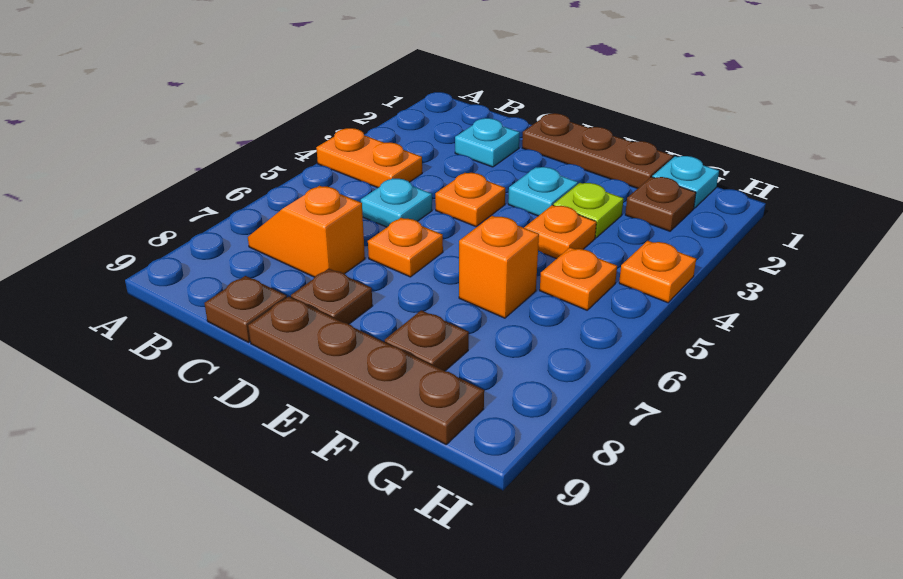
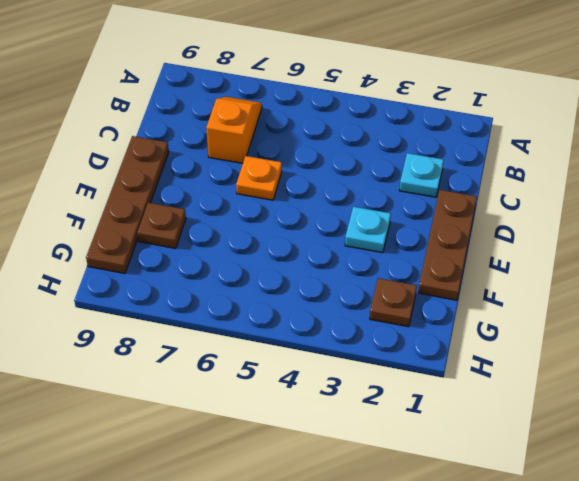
none -> orange plate A4:B4 level 1
none -> cyan plate C5 level 1
none -> brown plate C9 level 1

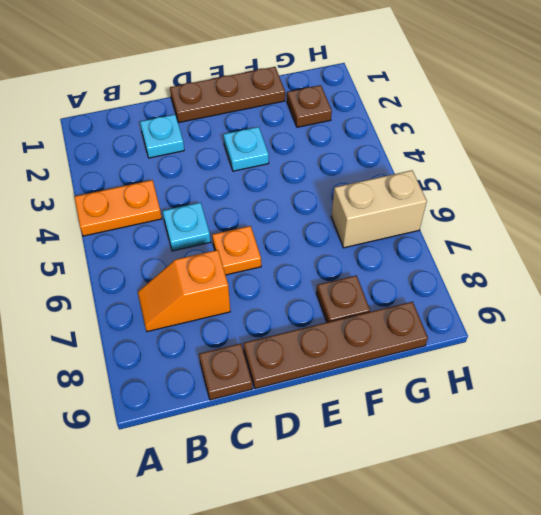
tan brick G6:H6 level 1 -> none
none -> orange plate D4 level 1
none -> brown plate D8 level 1
none -> lime plate F3 level 1

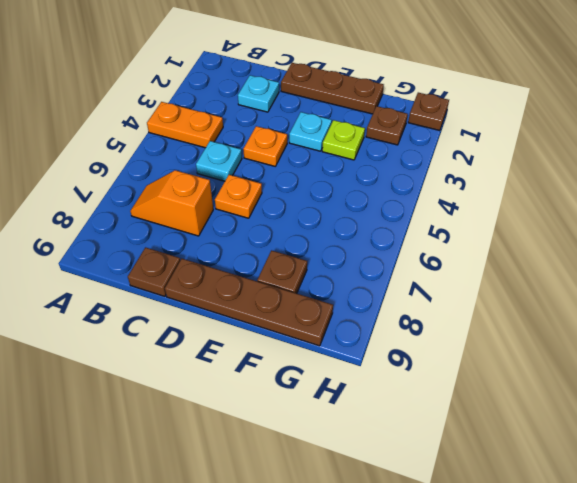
brown plate H1 level 1 -> brown plate D8 level 1
none -> orange plate F4 level 1
none -> orange brick F6 level 1
none -> cyan plate G1 level 1

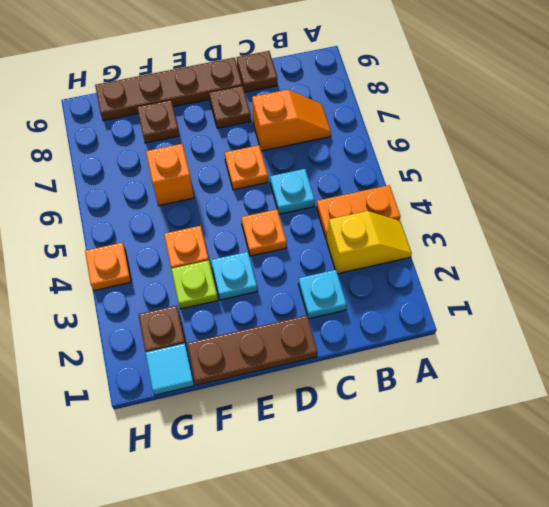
yellow slope A3:B3 level 1 top B -> none
cyan tile G1 level 1 -> cyan plate G1 level 1
none -> orange plate G5 level 1

